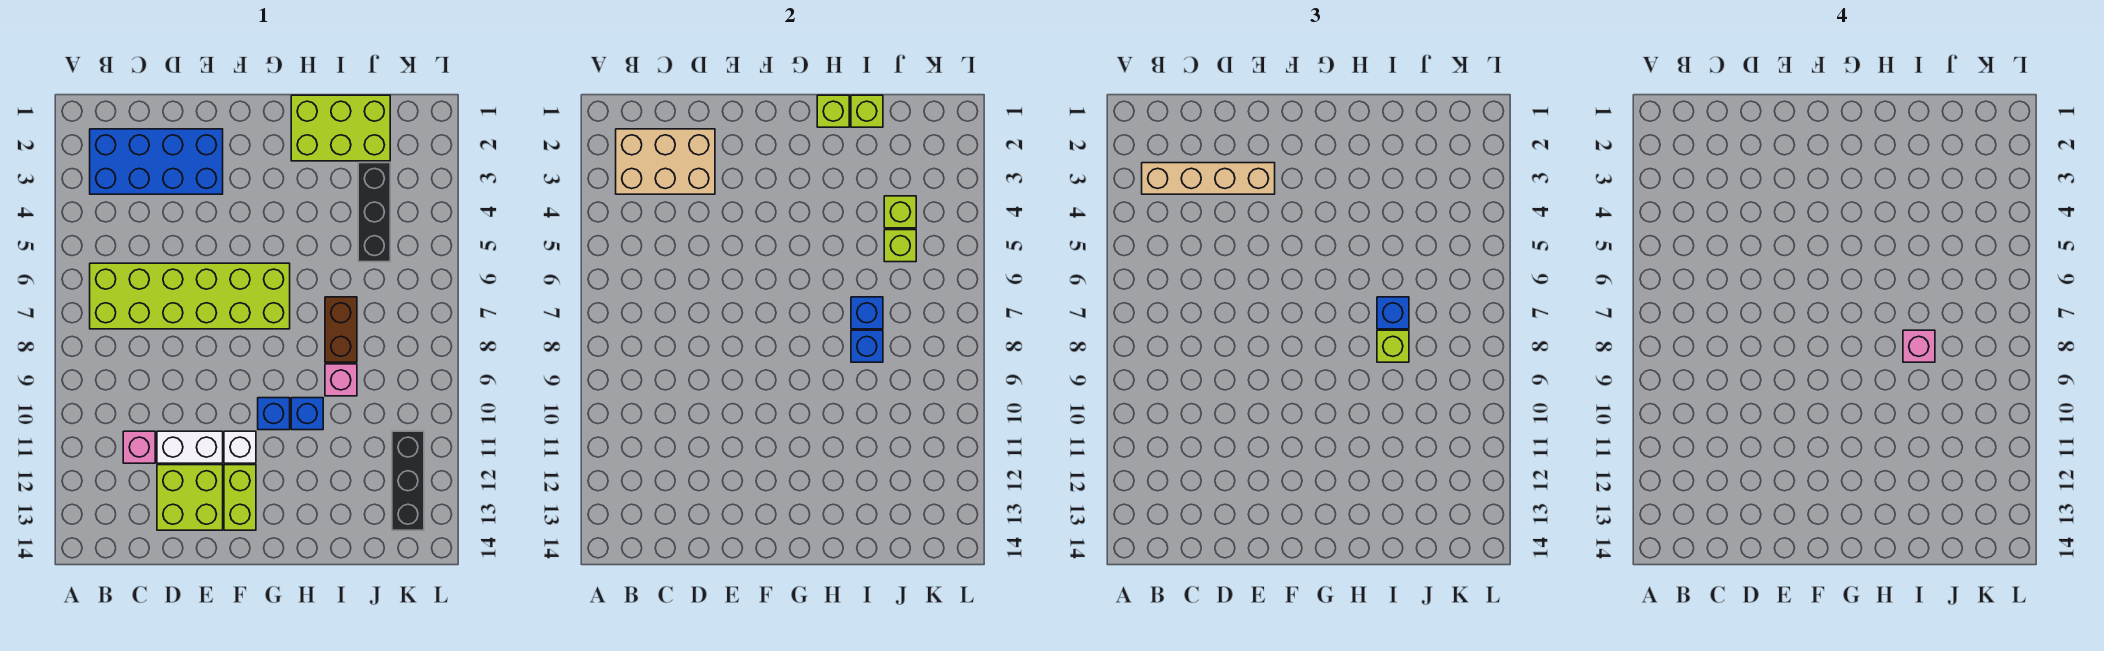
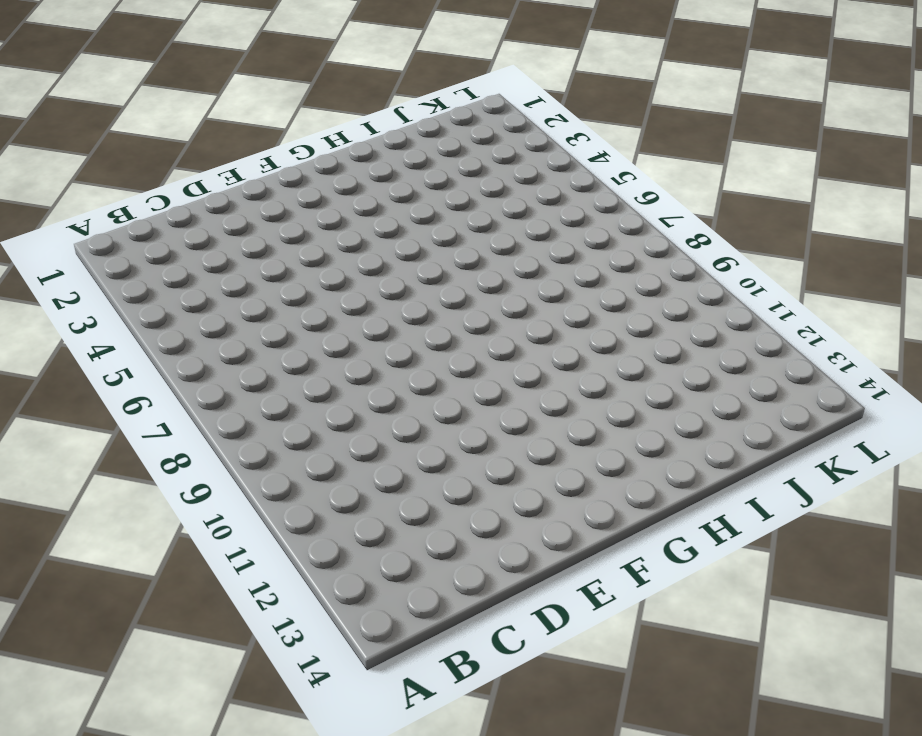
none -> blue brick B2:E3 level 1
none -> lime brick B6:G7 level 1
none -> pink brick C11 level 1

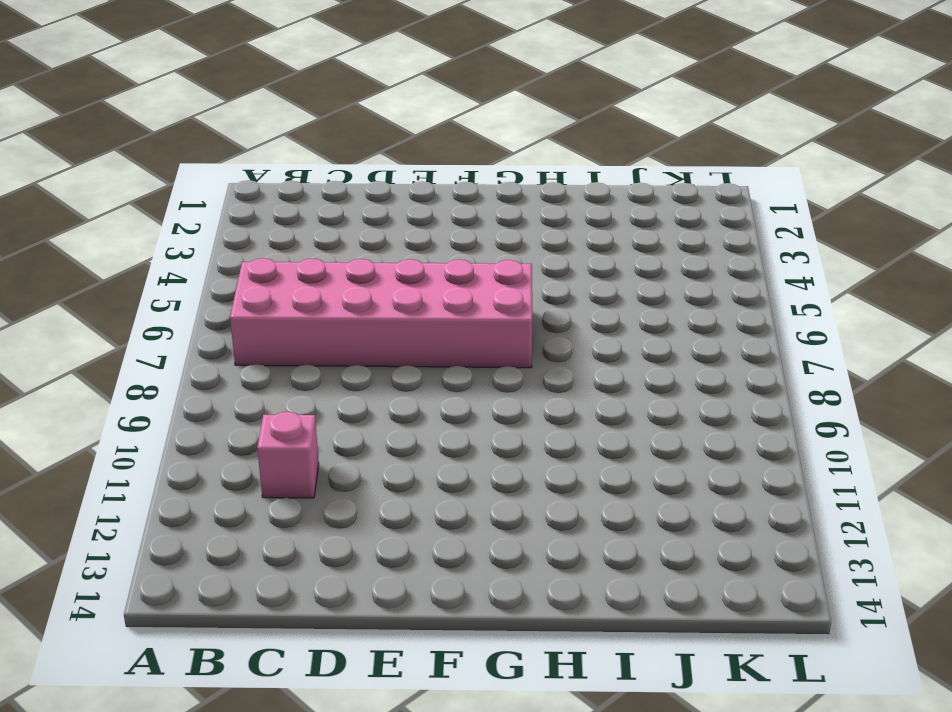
pink brick B6:G7 level 1 -> lime brick B6:G7 level 1
none -> blue brick B2:E3 level 1
none -> white brick D11:E11 level 1
none -> lime brick D12:E13 level 1

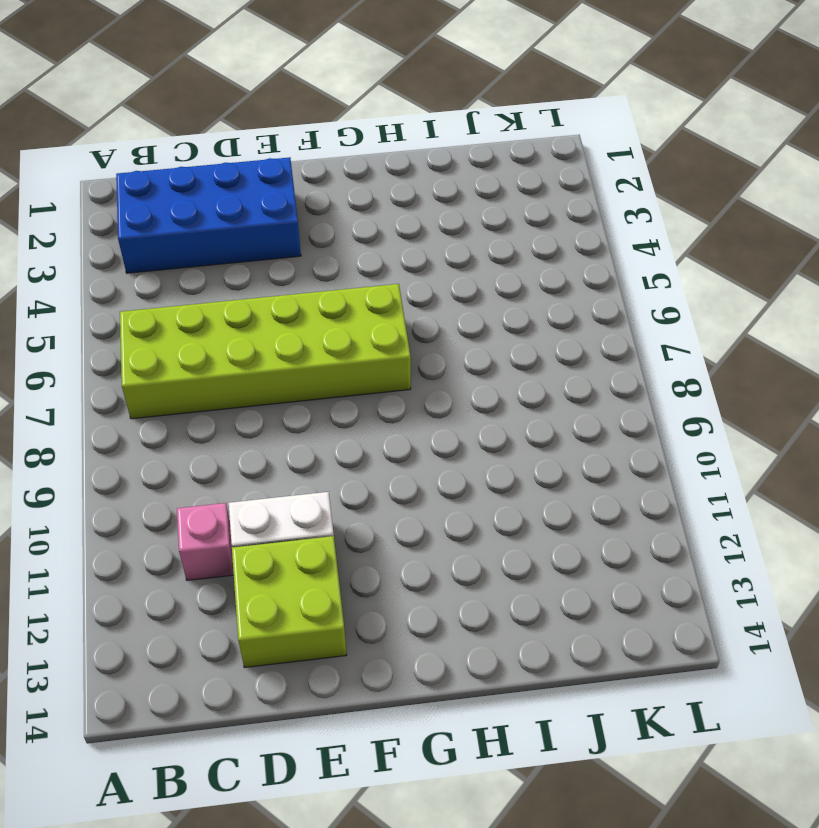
none -> white brick F11 level 1
none -> lime brick F12:F13 level 1
none -> blue brick G10 level 1

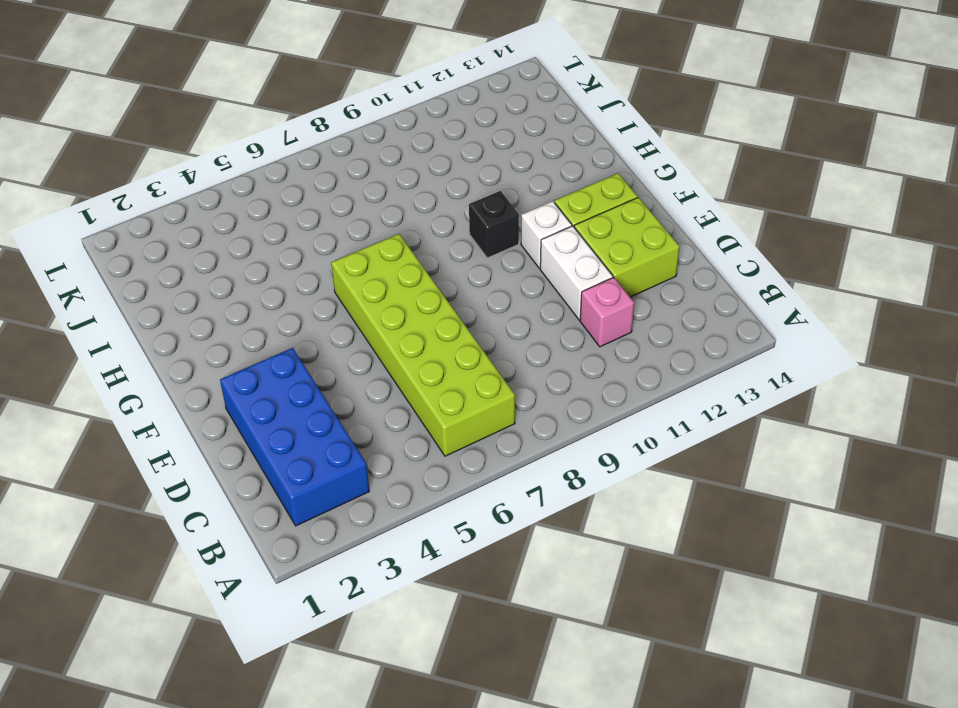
black brick G10 level 1 -> blue brick G10 level 1
none -> lime brick H1:J2 level 1
none -> blue brick H10 level 1
none -> brown brick I7:I8 level 1

